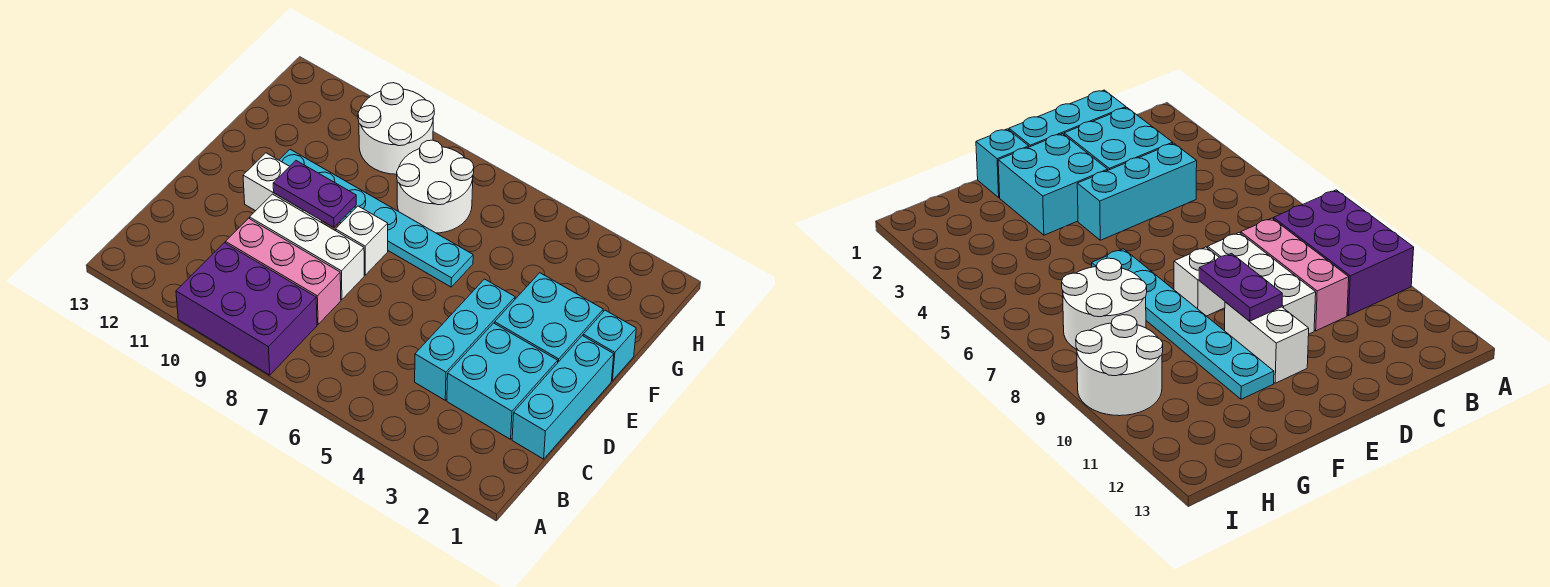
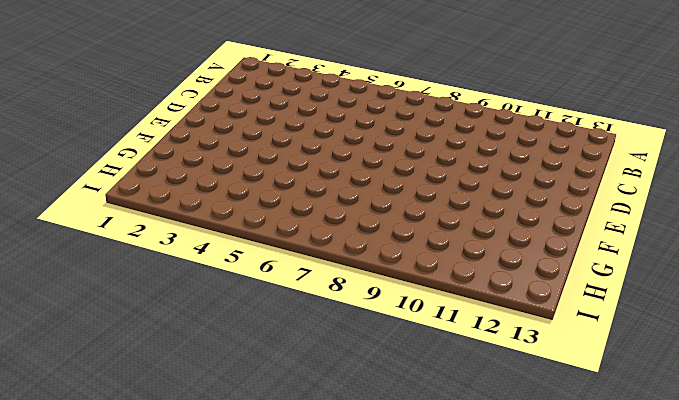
none -> purple brick A8:B10 level 1
none -> cyan brick C1:E1 level 1
none -> cyan brick C2:D3 level 1

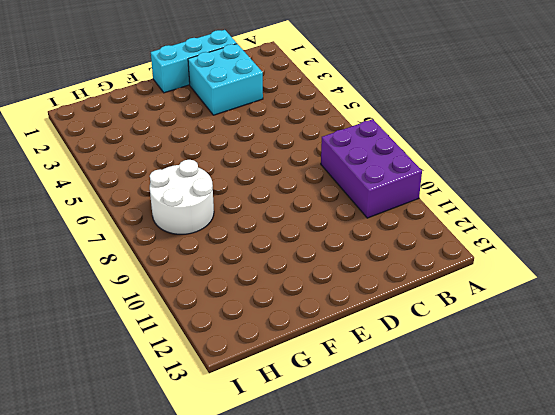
none -> cyan brick C4:E4 level 1
none -> pink brick C8:C10 level 1
none -> white brick D8:D10 level 1

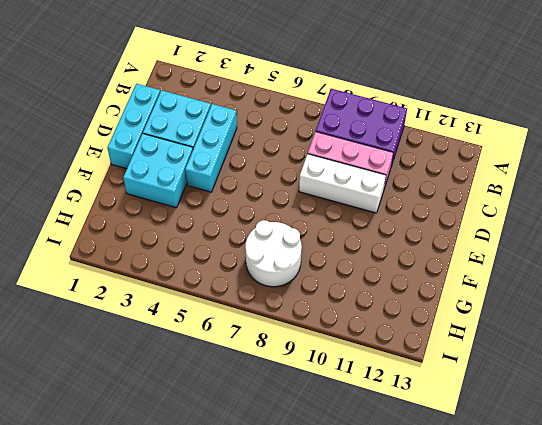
none -> white brick E8 level 1
none -> white brick E10:E11 level 1
none -> cyan brick F1 level 1

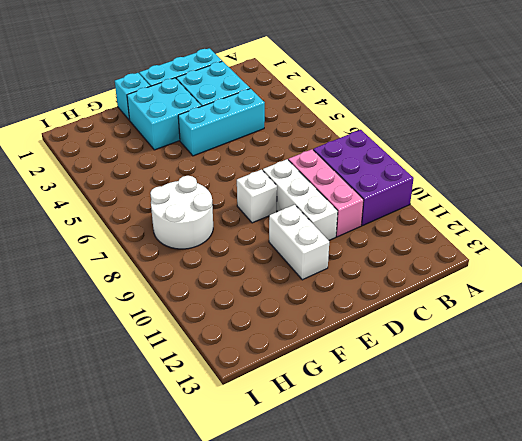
none -> cyan plate F6:F11 level 1
none -> white round brick H9:I10 level 1
none -> purple plate E9:E10 level 2

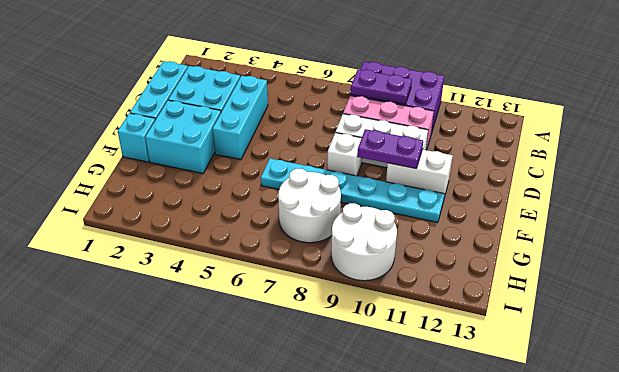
purple plate B8:B9 level 2 -> none

